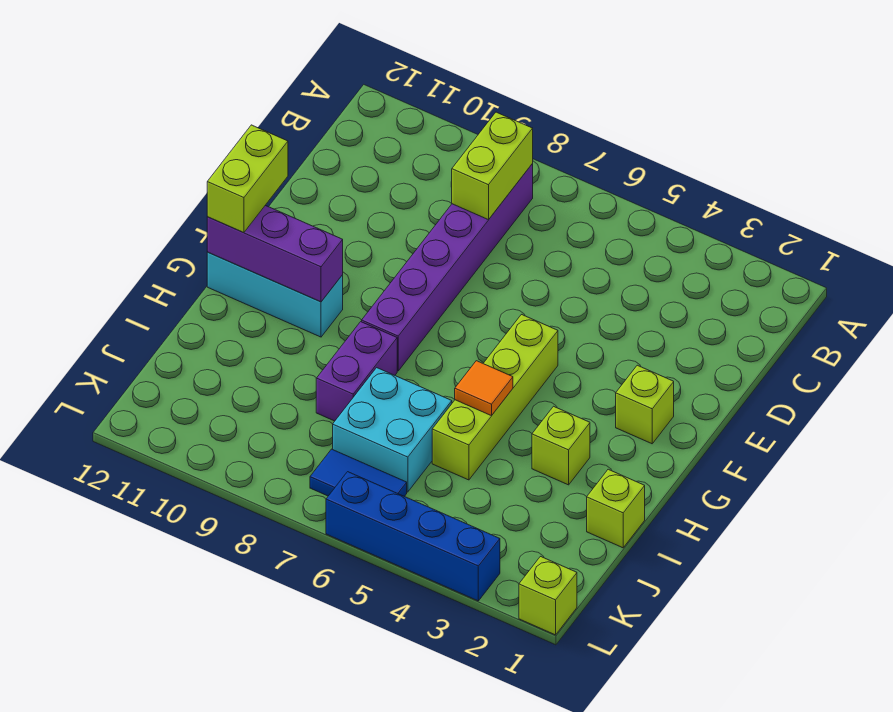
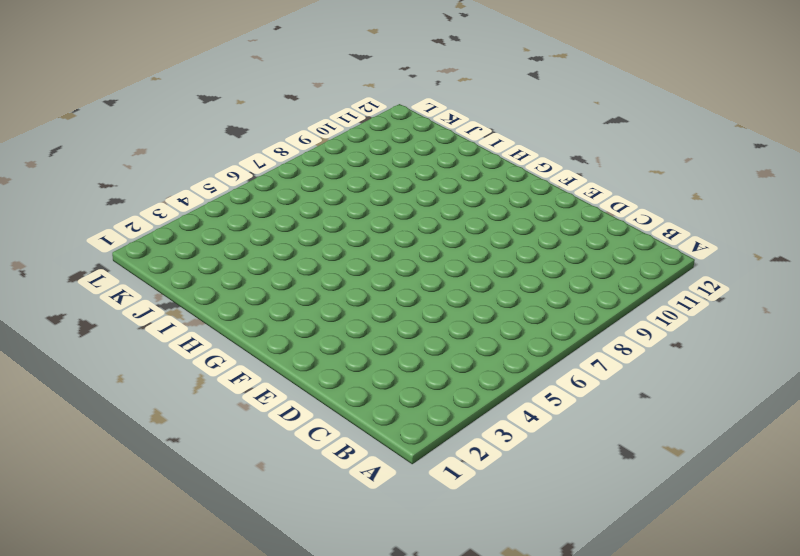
none -> purple brick B8:G8 level 1
none -> lime brick F2 level 1
none -> lime brick F5:I5 level 1

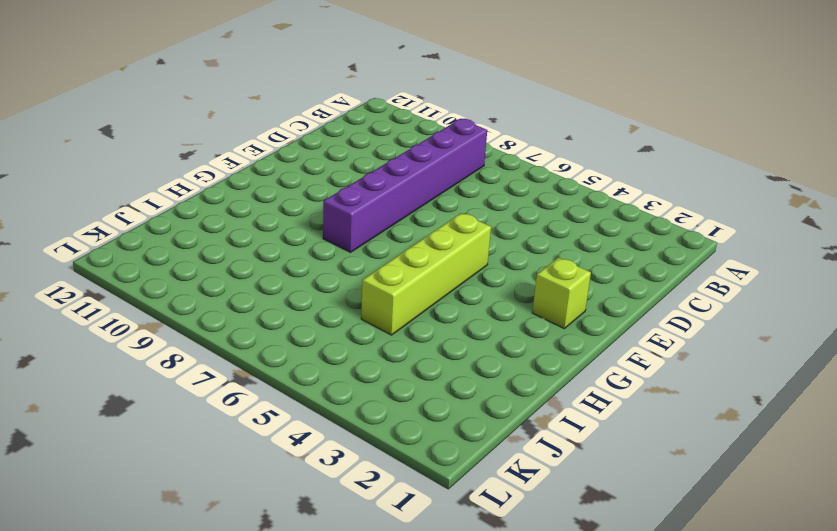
none -> cyan brick G10:G12 level 1
none -> lime brick H3 level 1
none -> purple brick H8:I8 level 1

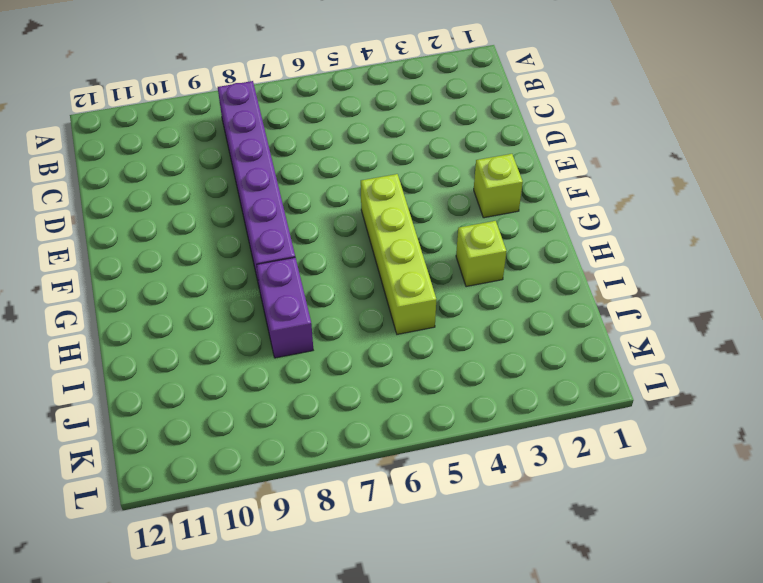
none -> cyan brick G10:G12 level 1
none -> lime brick I1 level 1
none -> cyan brick I6:J7 level 1

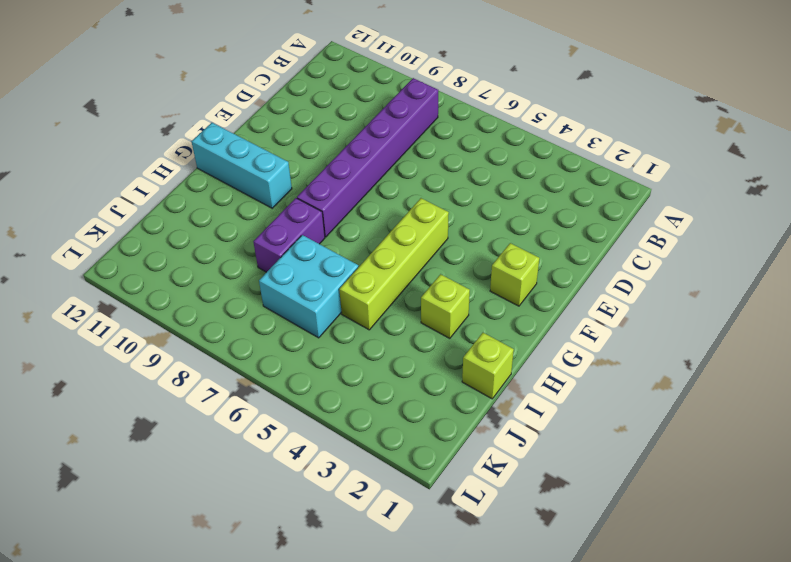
none -> blue tile K6:K7 level 1
none -> lime brick L1 level 1
none -> blue brick L3:L6 level 1

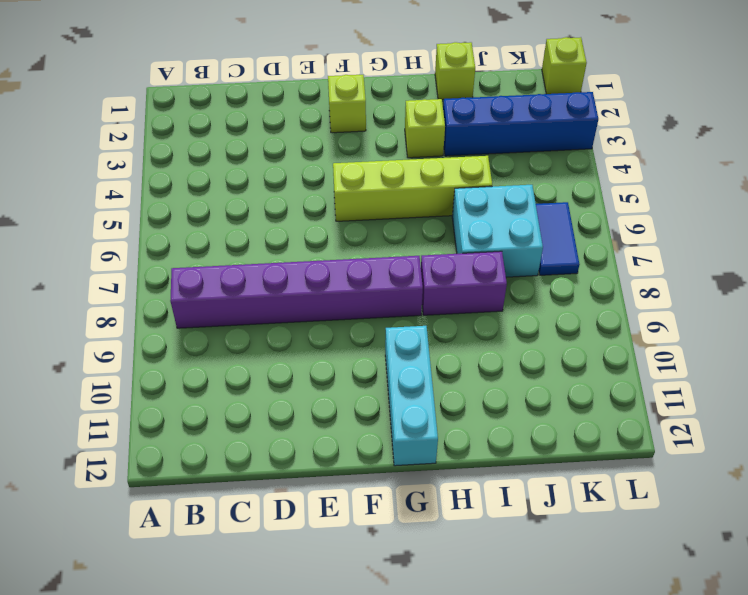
blue brick I3:L3 level 1 -> blue brick L3:L6 level 1
none -> lime brick B8:C8 level 2
none -> purple brick G10:G12 level 2
none -> orange tile H5 level 2

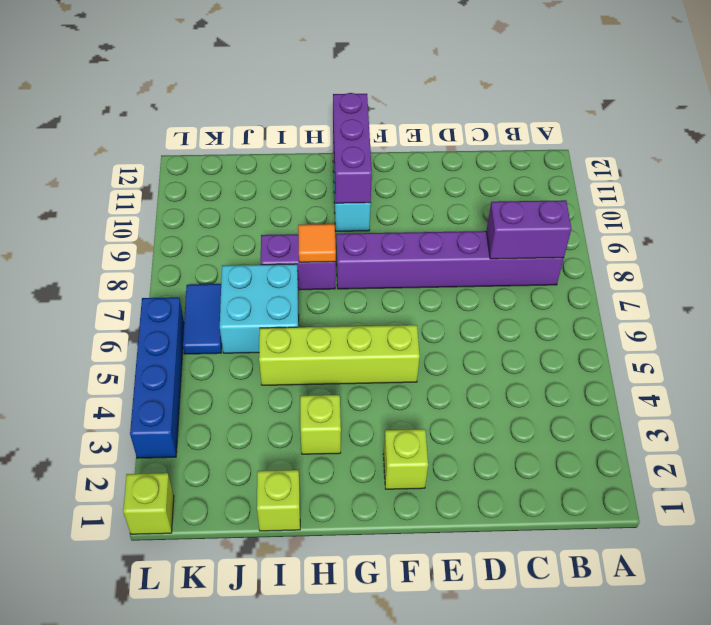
purple brick B8:C8 level 2 -> lime brick B8:C8 level 2
orange tile H8 level 2 -> orange tile H5 level 2
none -> lime brick F12:G12 level 3

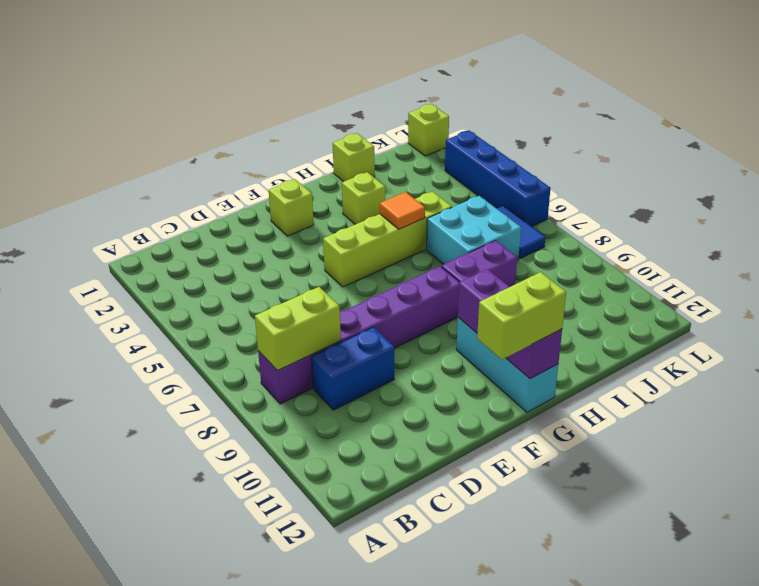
blue brick C9:D9 level 1 -> none

